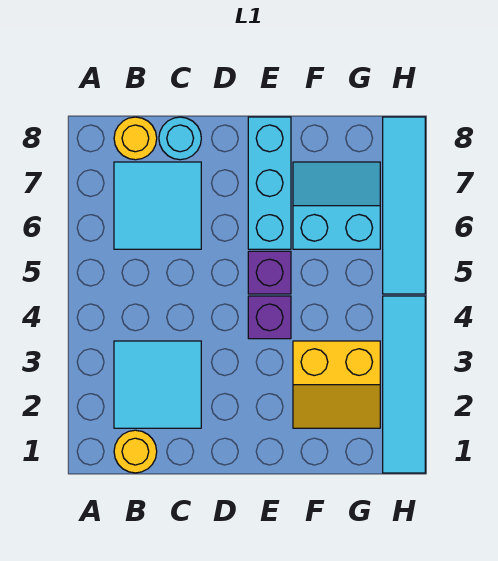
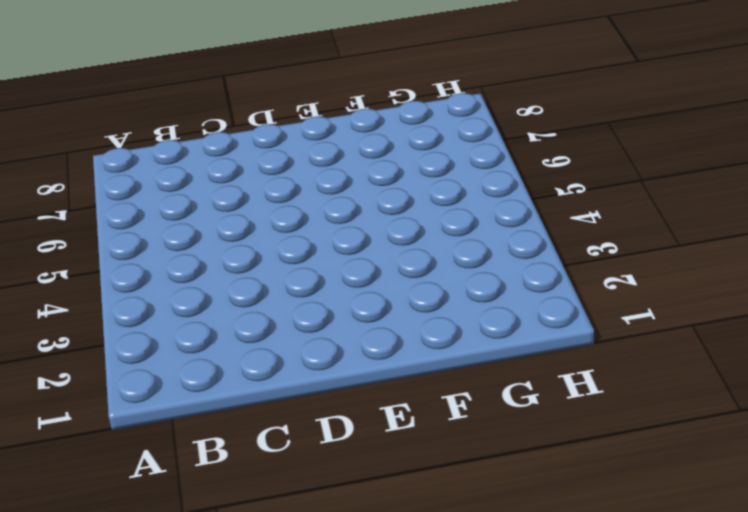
none -> yellow round brick B1 level 1
none -> cyan tile B2:C3 level 1
none -> cyan tile B6:C7 level 1

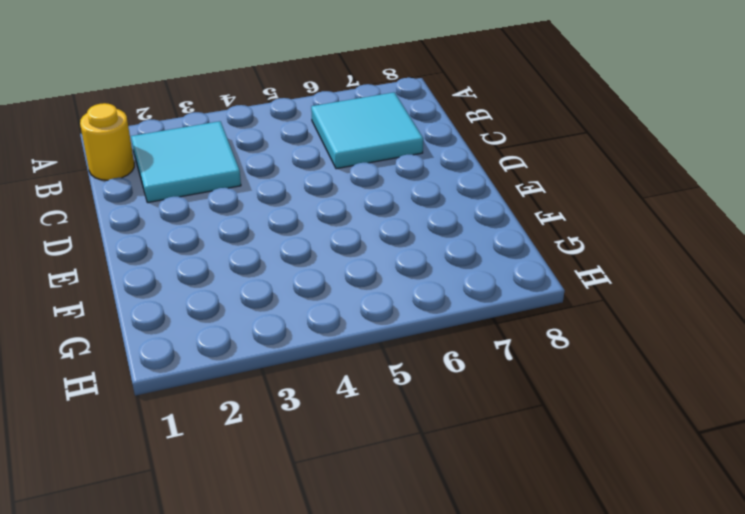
none -> yellow round brick B8 level 1
none -> cyan round brick C8 level 1
none -> purple brick E4 level 1

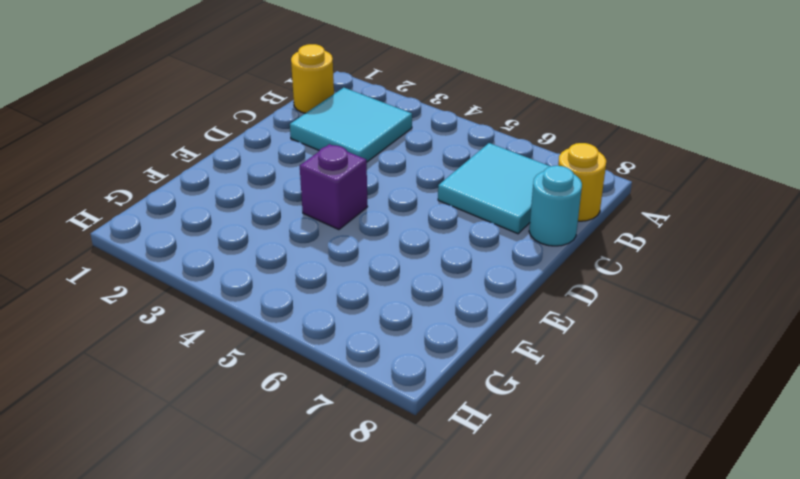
none -> purple brick E5 level 1
none -> cyan brick E6:E8 level 1
none -> yellow slope F2:G3 level 1 top 3

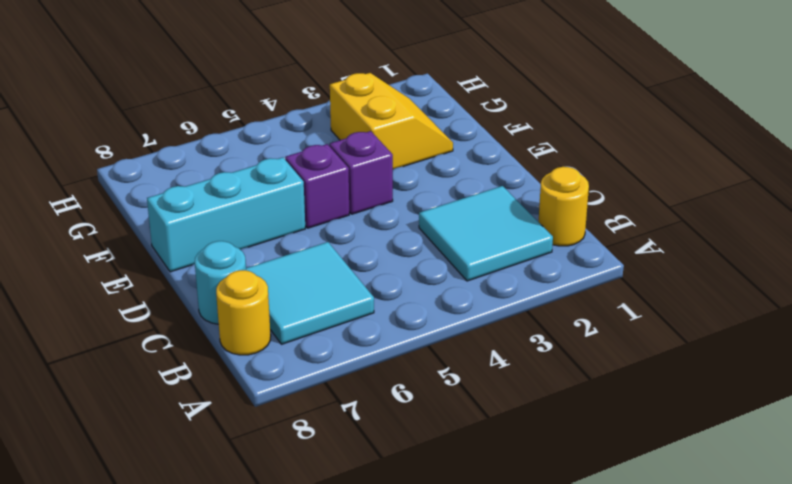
none -> cyan slope F6:G7 level 1 top 6
none -> cyan tile H1:H4 level 1
none -> cyan tile H5:H8 level 1

